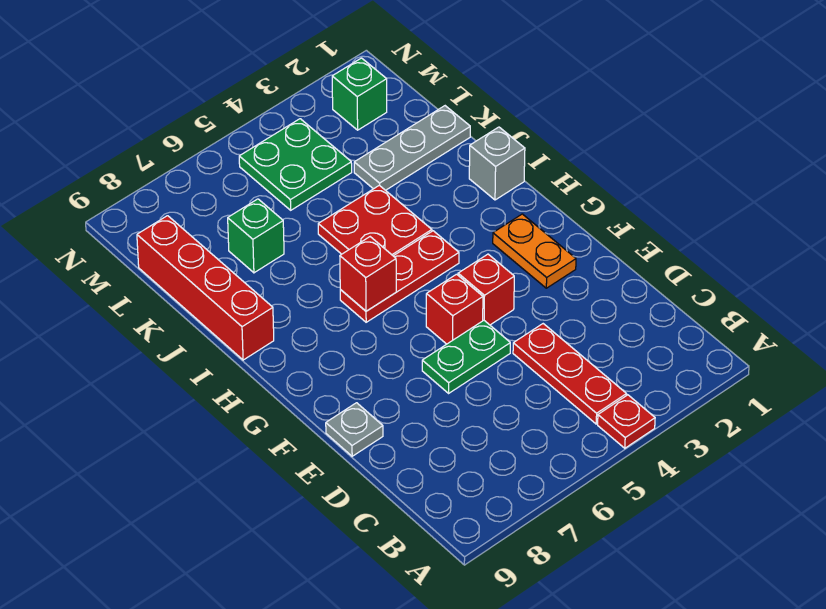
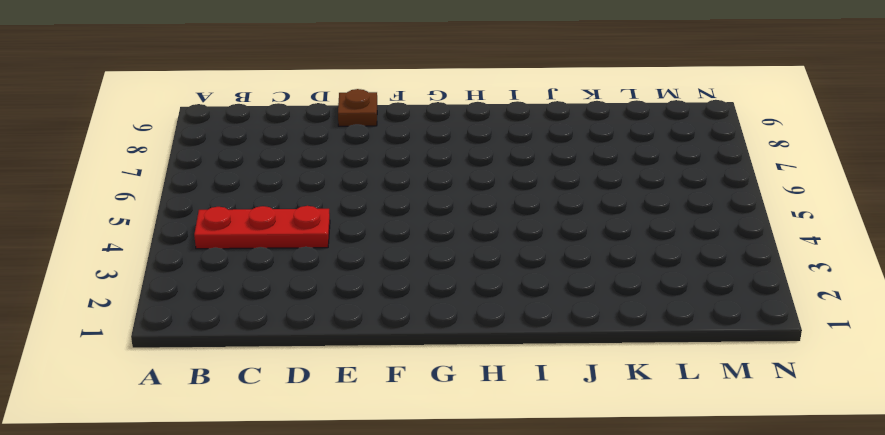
brown plate E9 level 1 -> grey plate E9 level 1
none -> red plate A4 level 1
none -> green plate E5:E6 level 1
none -> orange plate F2:G2 level 1

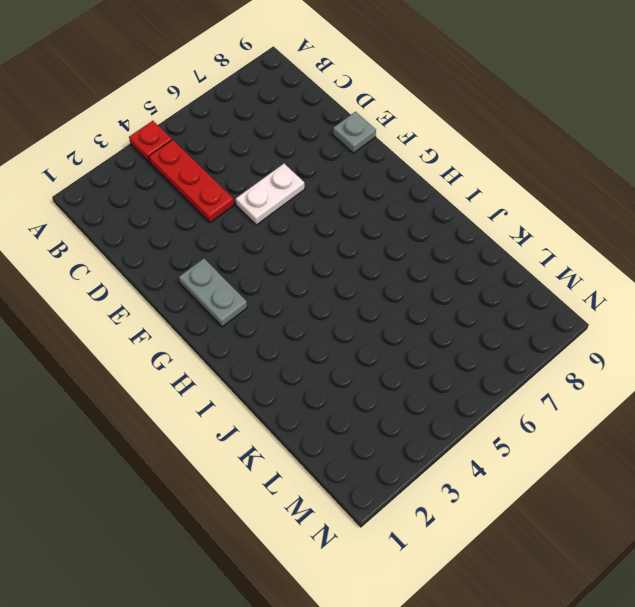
white plate E5:E6 level 1 -> green plate E5:E6 level 1
grey plate F2:G2 level 1 -> orange plate F2:G2 level 1
none -> red brick F4 level 1
none -> red brick F5 level 1
none -> red plate H4:H6 level 1

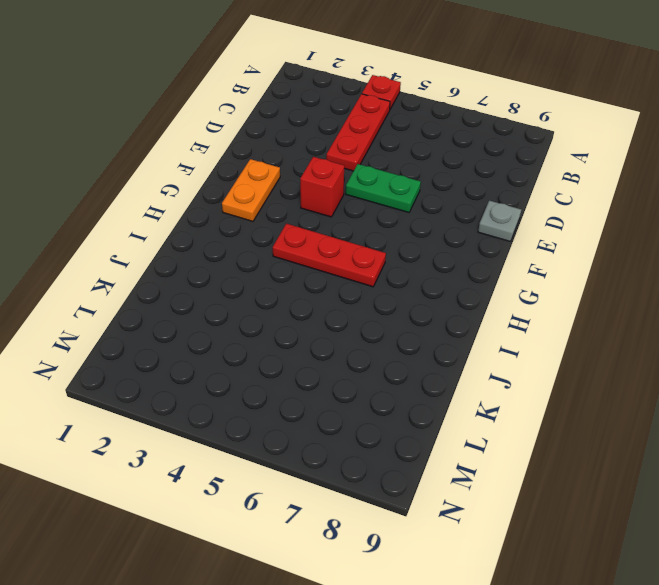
none -> red brick F5 level 1
none -> grey brick I1 level 1
none -> red plate I4:J5 level 1

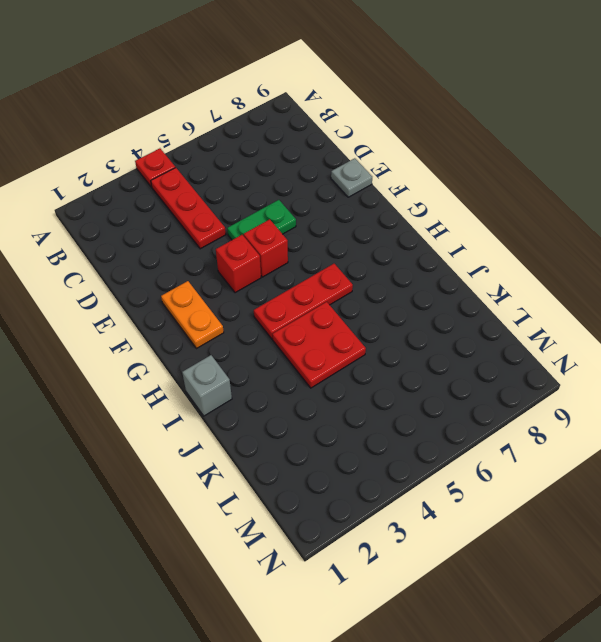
none -> red brick I9:L9 level 1
none -> grey plate K1:K3 level 1
none -> green brick K7 level 1

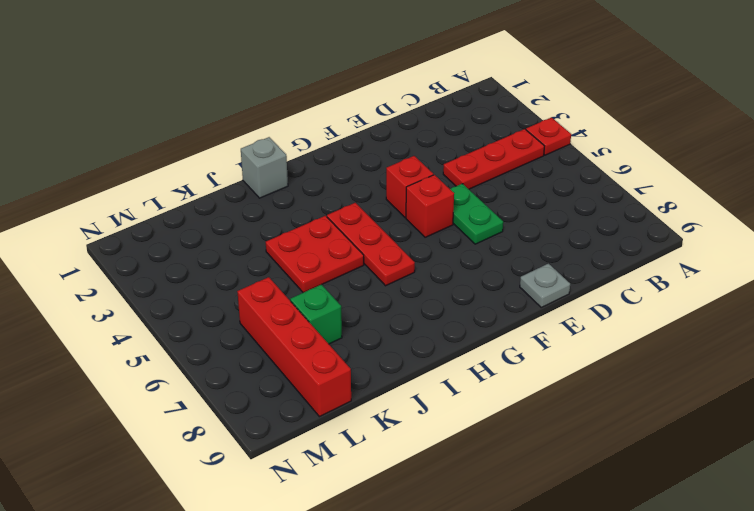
red brick L6:L9 level 1 -> red brick I9:L9 level 1
none -> orange plate F2:G2 level 1
none -> grey plate K1:K3 level 1
none -> green plate L4:M5 level 1

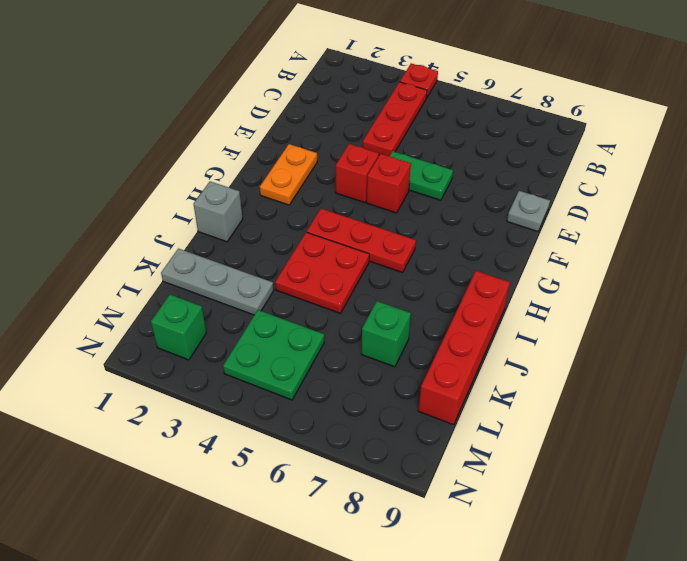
none -> red brick H6 level 2

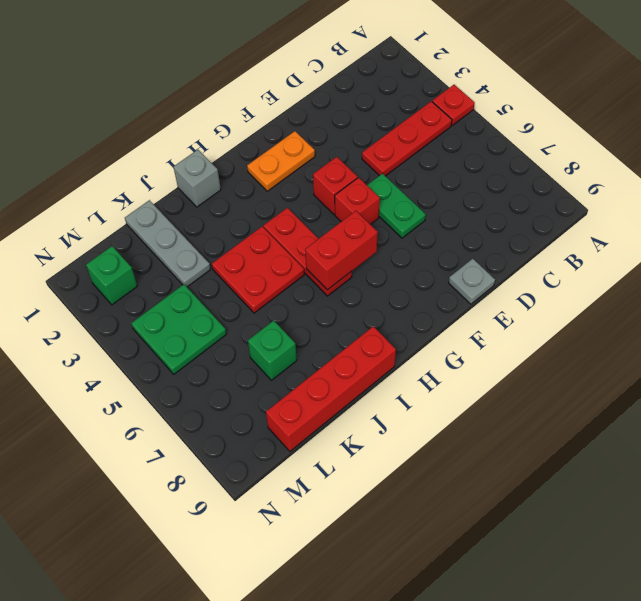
red brick G6:H6 level 2 -> red brick H6 level 2

